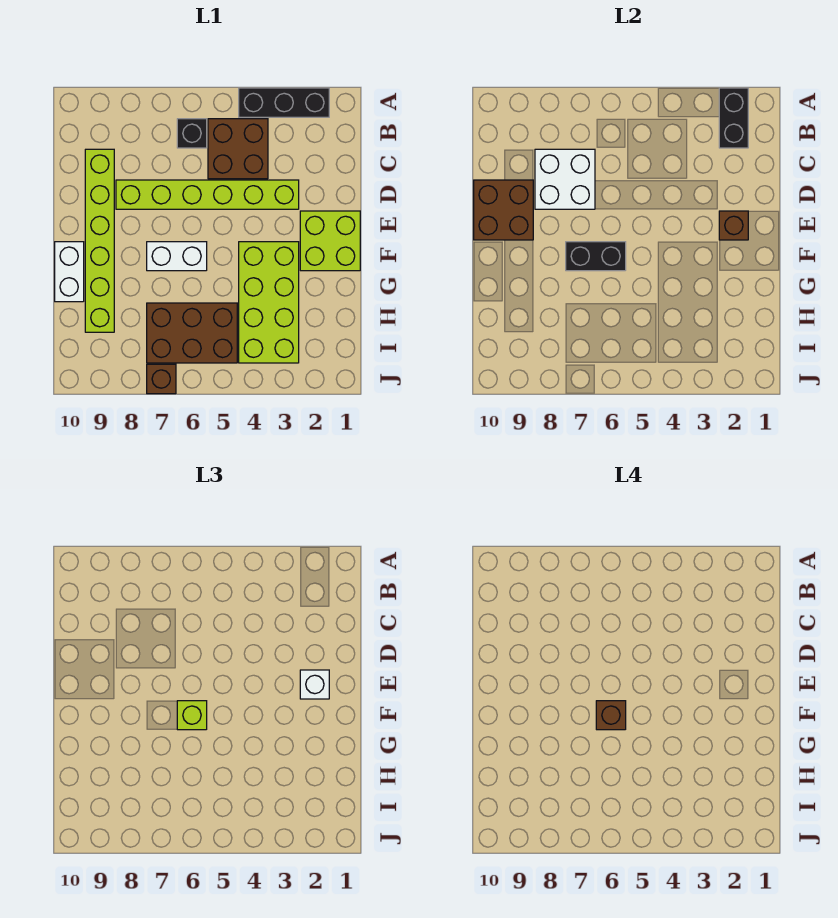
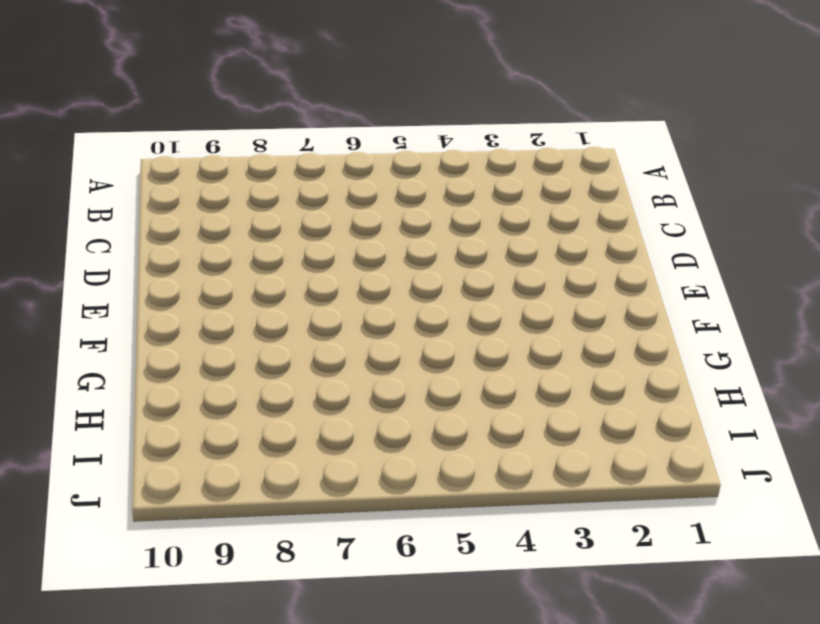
none -> black brick A2:A4 level 1
none -> brown brick B4:C5 level 1
none -> black brick B6 level 1

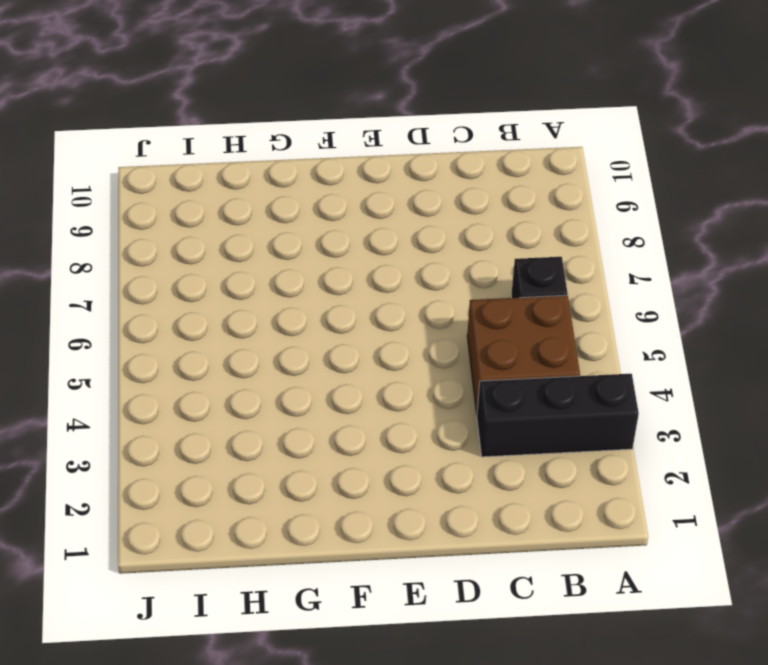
black brick A3:C3 level 1 -> black brick A2:A4 level 1
none -> lime brick C9:H9 level 1
none -> lime brick D3:D8 level 1
none -> lime brick E1:F2 level 1

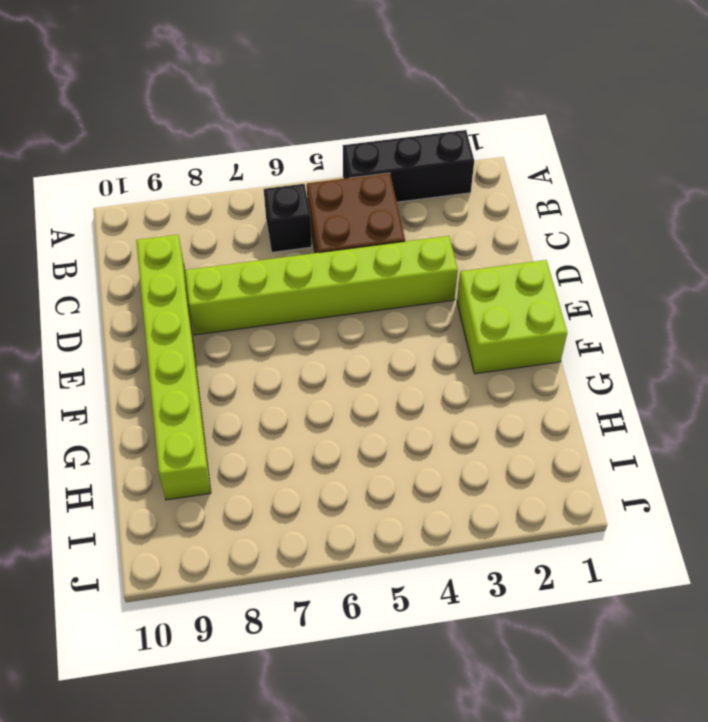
none -> lime brick F3:I4 level 1
none -> white brick F6:F7 level 1
none -> white brick F10:G10 level 1

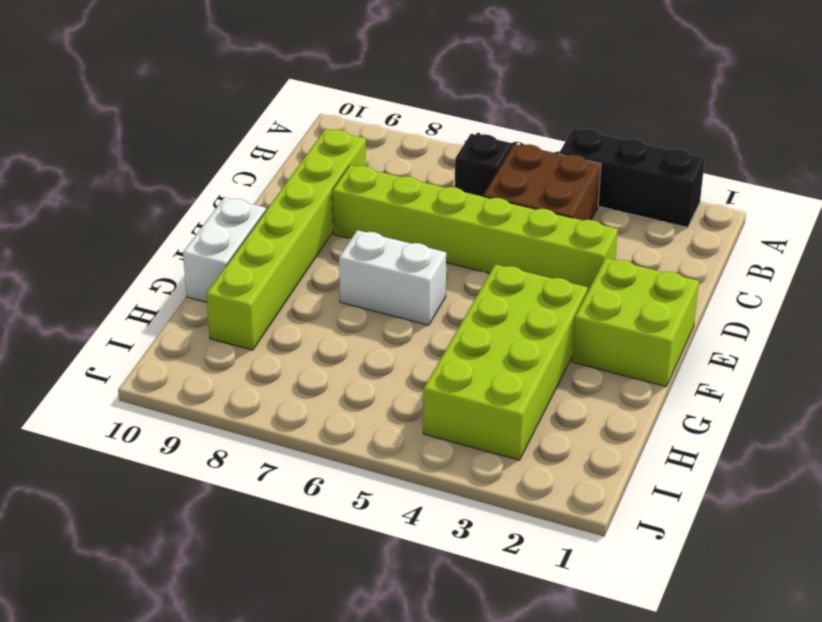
none -> brown brick H5:I7 level 1
none -> brown brick J7 level 1
none -> black brick A2:B2 level 2

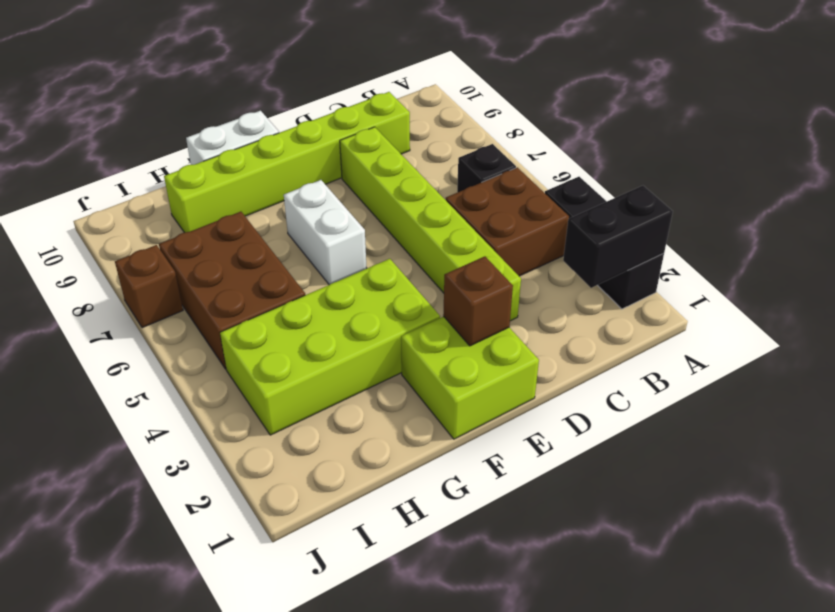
none -> white brick C7:D8 level 2
none -> brown brick D9:E10 level 2
none -> black brick F6:F7 level 2

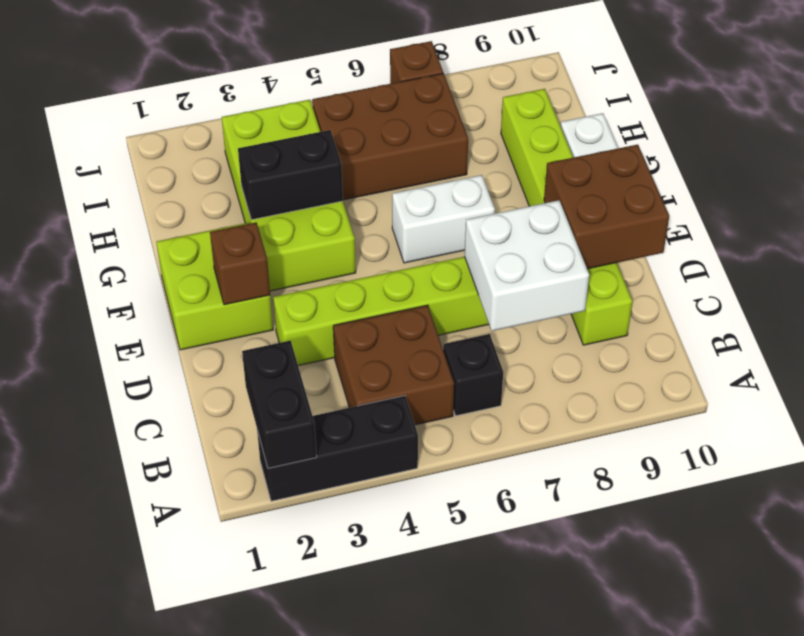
black brick G3:G4 level 2 -> black brick F6:F7 level 2
none -> white brick E2 level 3
none -> lime brick F6 level 3
none -> brown brick F6 level 4

